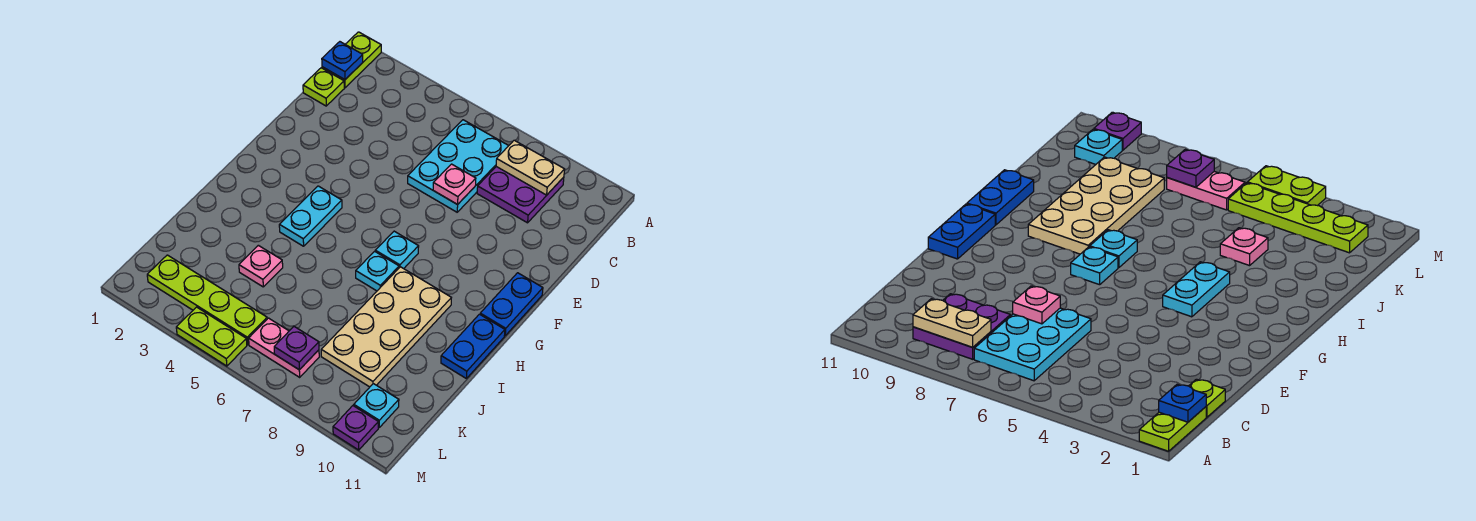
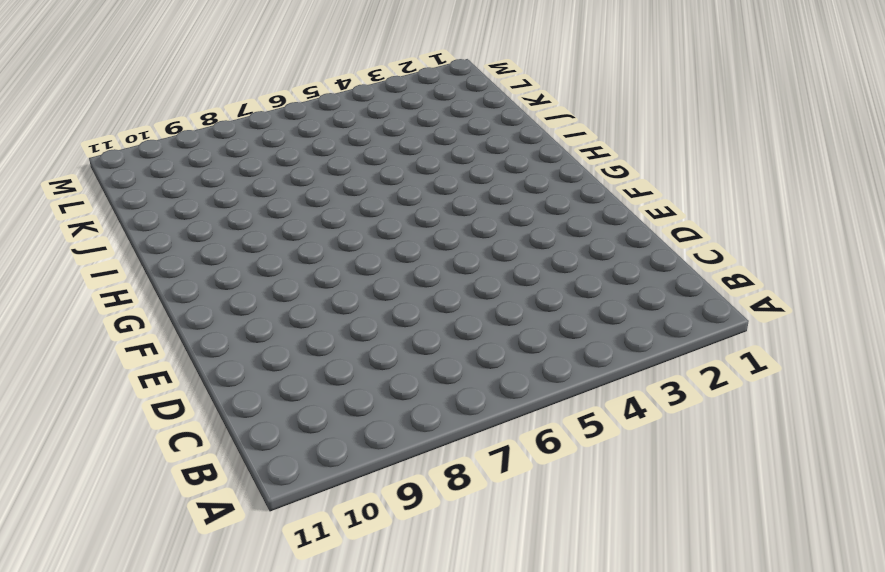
none -> lime plate A1:B1 level 1
none -> cyan plate B6:D7 level 1
none -> purple plate B8:C9 level 1

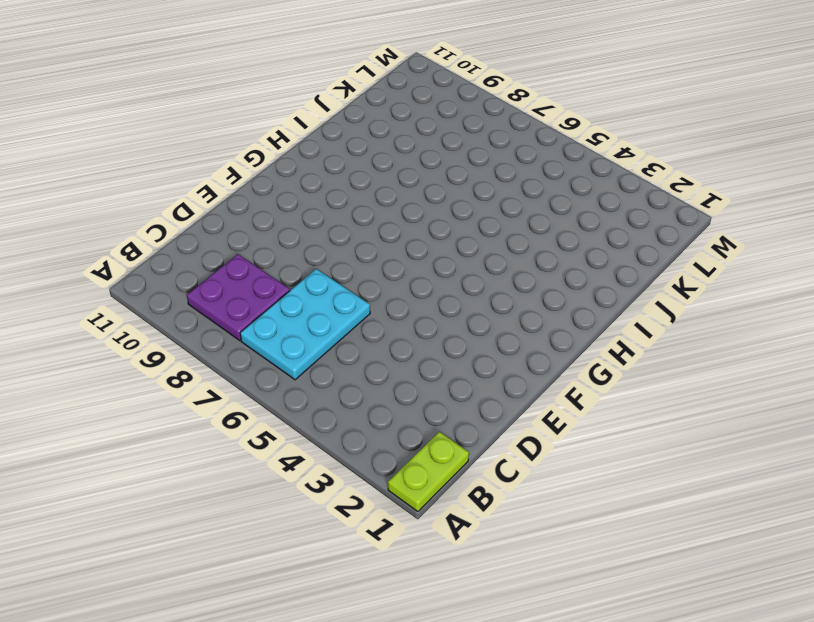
none -> lime plate C1 level 1
none -> blue plate F11:G11 level 1
none -> cyan plate G4:H4 level 1

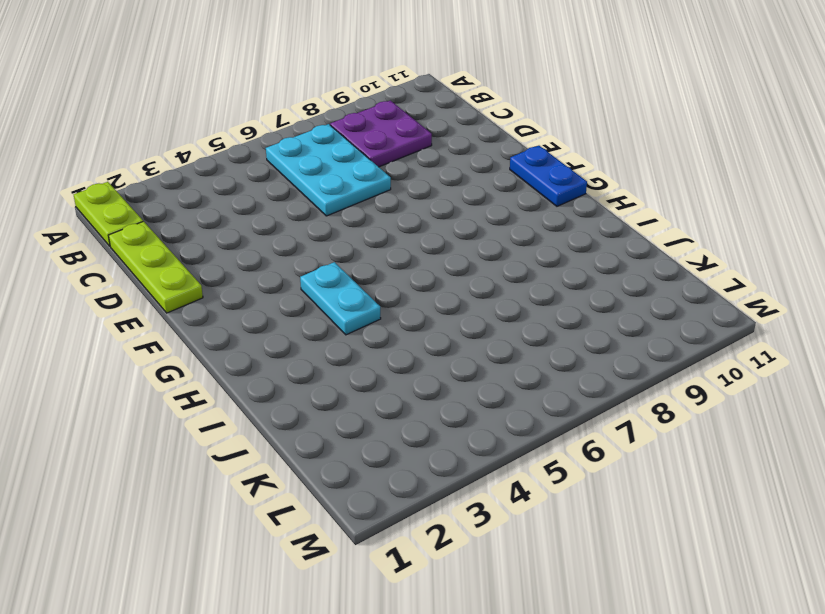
lime plate C1:E1 level 1 -> lime plate C1 level 1
none -> cyan plate G7 level 1
none -> cyan plate H7 level 1
none -> tan plate H8:K9 level 1

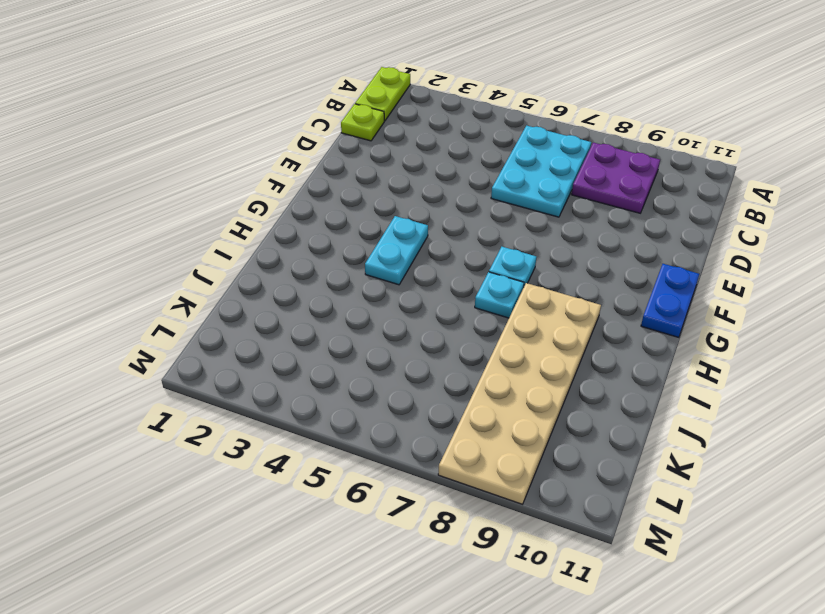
tan plate H8:M9 level 1 -> tan plate H8:K9 level 1
none -> blue plate H11:I11 level 1
none -> pink plate J4 level 1
none -> lime plate L2:L5 level 1

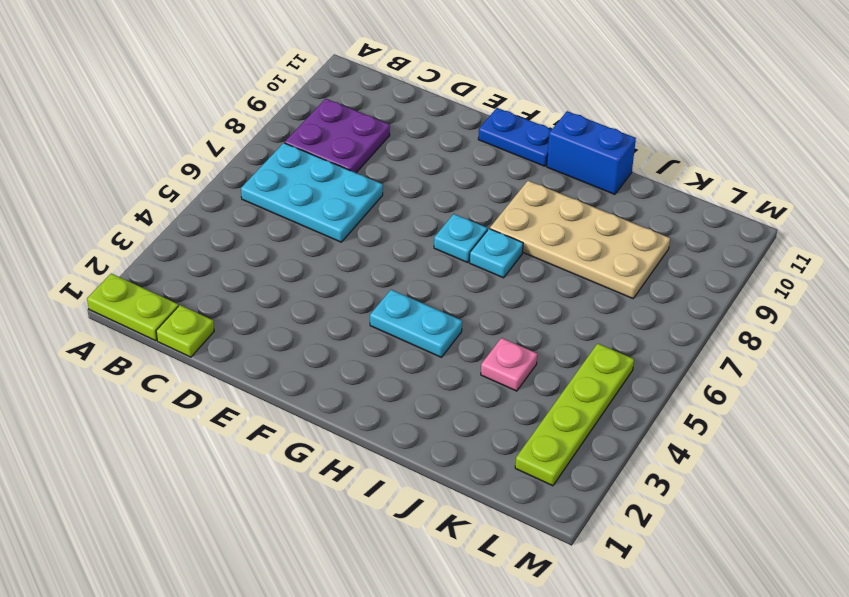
blue brick H11:I11 level 1 -> blue plate H11:I11 level 1
none -> pink plate L6:L7 level 1
none -> cyan plate L10 level 1
none -> lime plate M4:M5 level 1

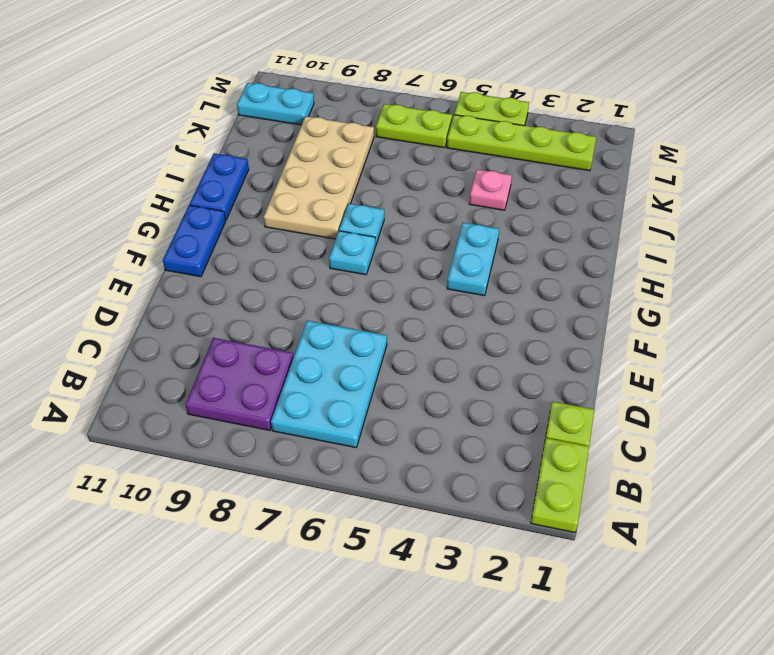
lime plate L6:L7 level 1 -> pink plate L6:L7 level 1
cyan plate L10:L11 level 1 -> cyan plate L10 level 1
none -> purple plate M10 level 1
none -> blue plate B1 level 2
none -> tan plate B8:B9 level 2

